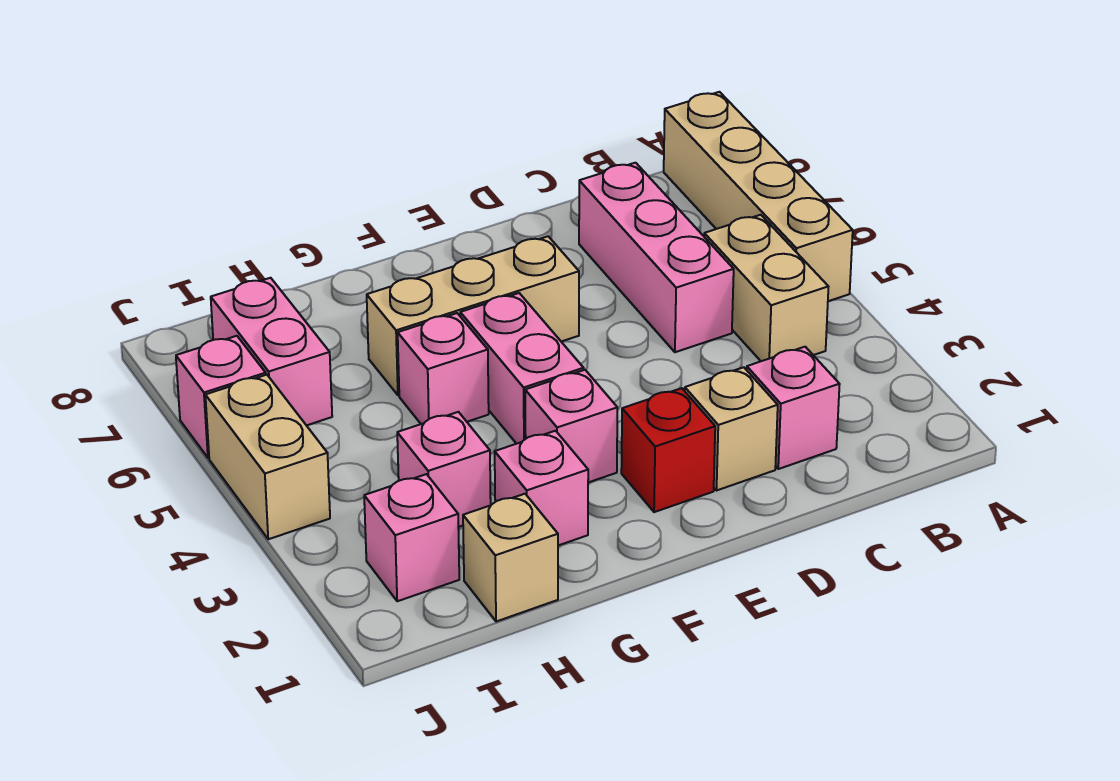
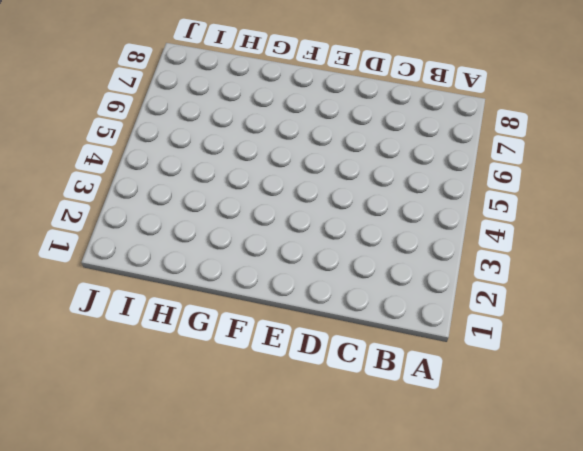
none -> tan brick A5:A8 level 1
none -> tan brick B4:B5 level 1
none -> pink brick C2 level 1

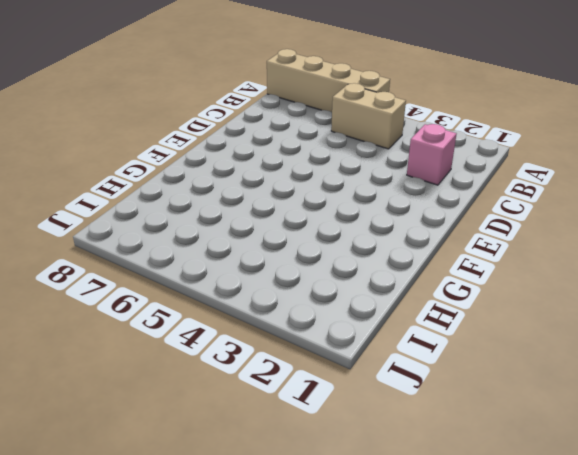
none -> pink brick C5:C7 level 1
none -> tan brick D2 level 1
none -> red brick E2 level 1

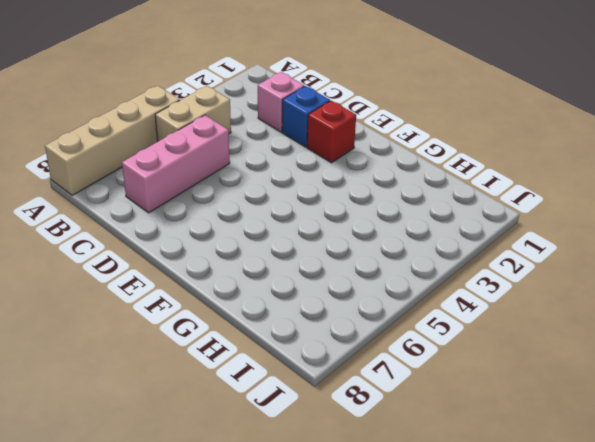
blue brick D2 level 1 -> tan brick D2 level 1
none -> tan brick E6:G6 level 1
none -> pink brick F3 level 1
none -> pink brick F4:F5 level 1

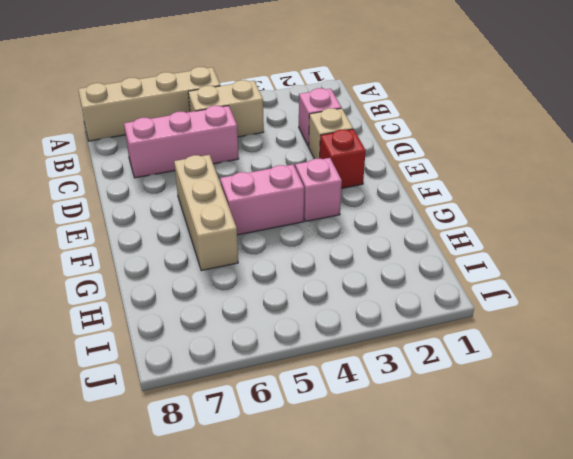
none -> pink brick G2 level 1
none -> pink brick G5 level 1
none -> tan brick H1 level 1

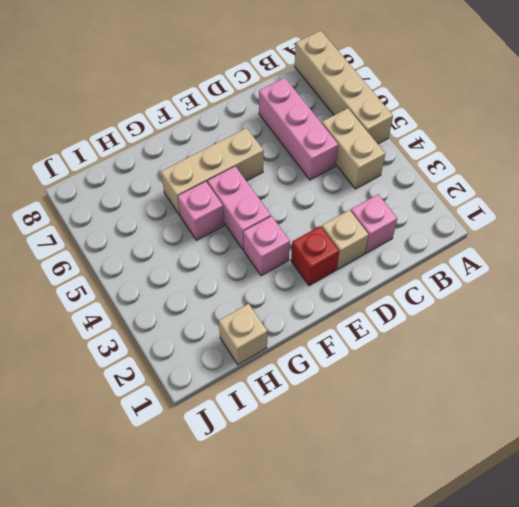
none -> pink brick G2 level 1
none -> pink brick H3 level 1
none -> pink brick I2 level 1

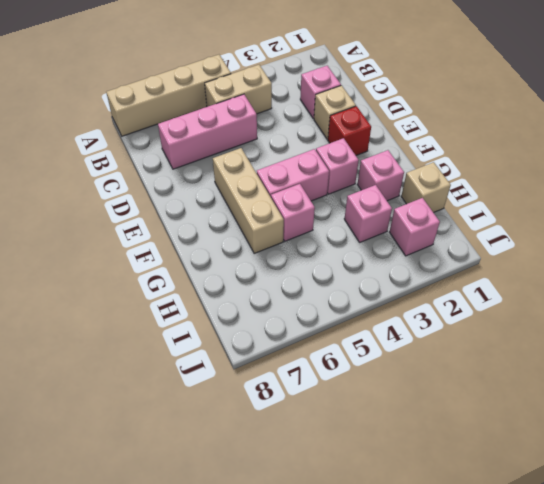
none -> pink brick I6:I7 level 1
none -> tan brick J4:J5 level 1
none -> pink brick J6 level 1

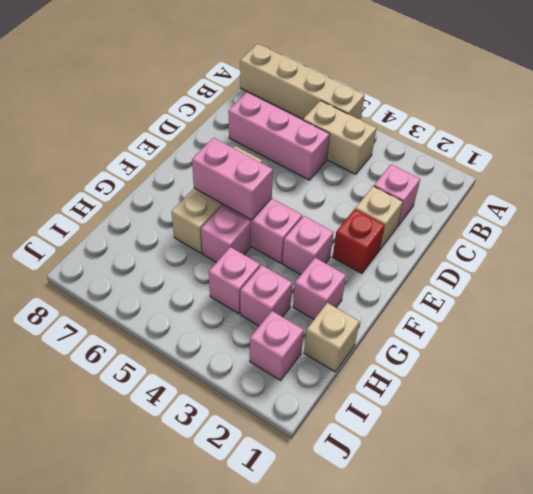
pink brick F5:F6 level 2 -> pink brick I6:I7 level 1
pink brick H4 level 1 -> pink brick J6 level 1
none -> tan brick J4:J5 level 1

